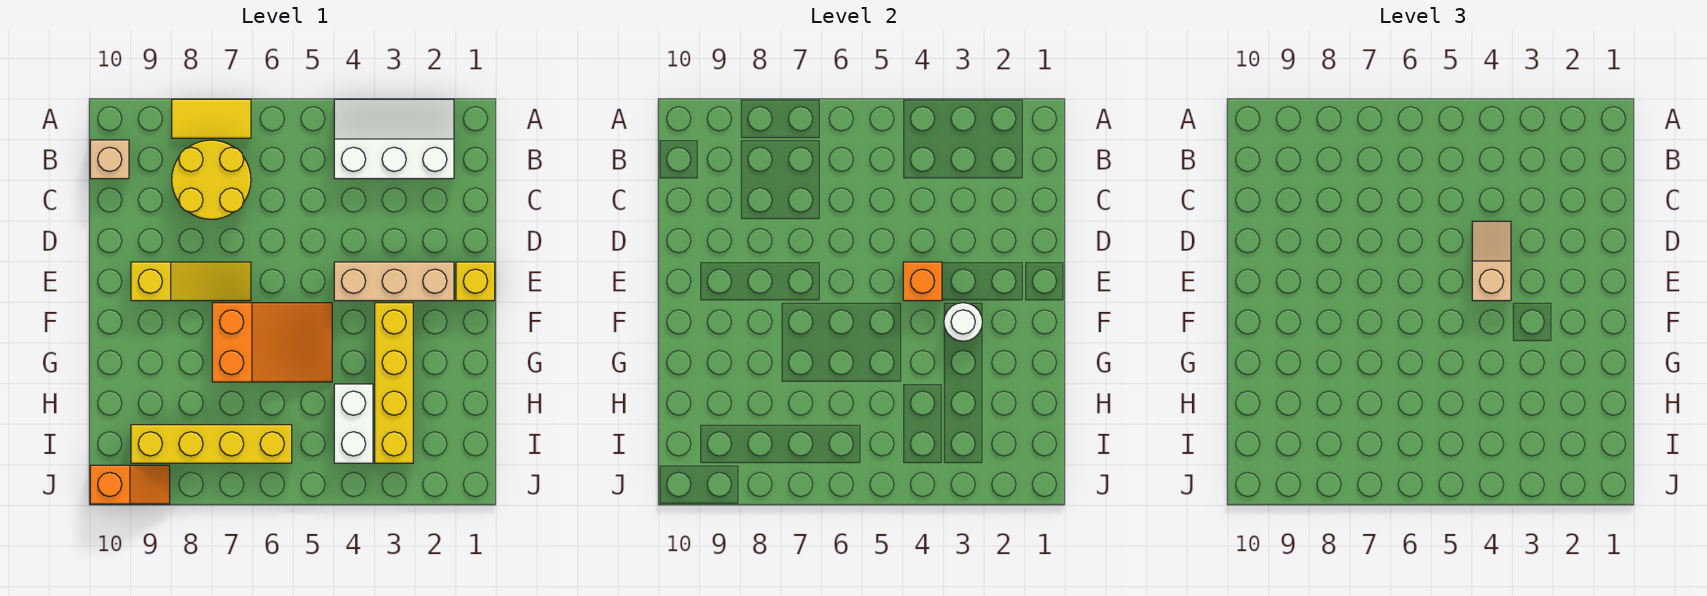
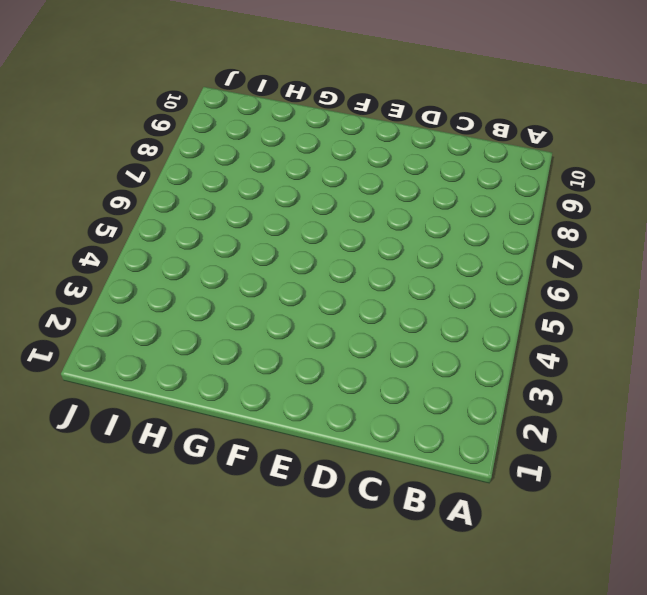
none -> white slope A2:B4 level 1 top B
none -> yellow tile A7:A8 level 1
none -> yellow round brick B7:C8 level 1

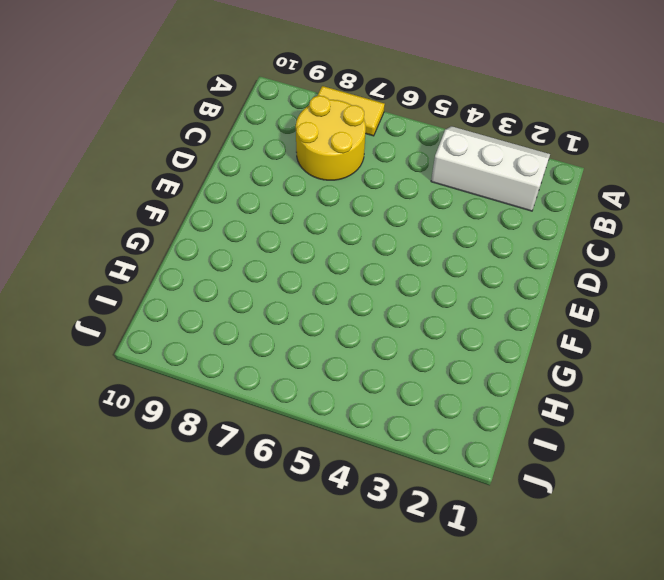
none -> tan brick B10 level 1
none -> yellow brick E1 level 1
none -> tan brick E2:E4 level 1

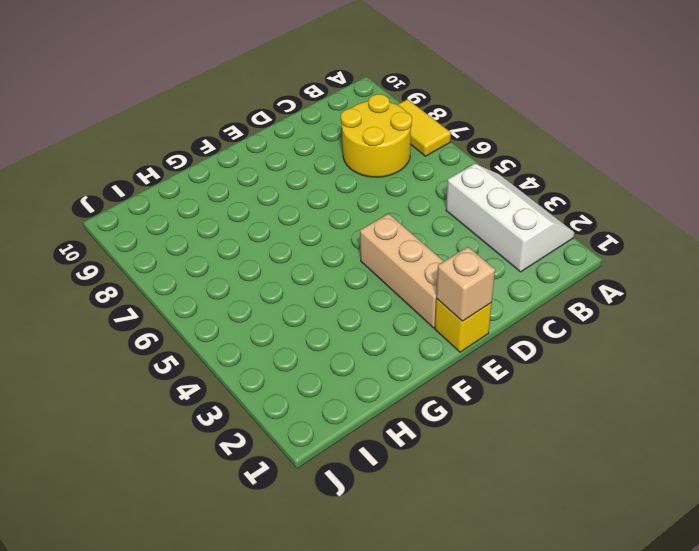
tan brick E1 level 2 -> tan brick B10 level 1
none -> yellow slope E7:E9 level 1 top 9
none -> yellow brick F3:I3 level 1
none -> orange slope F5:G7 level 1 top 7

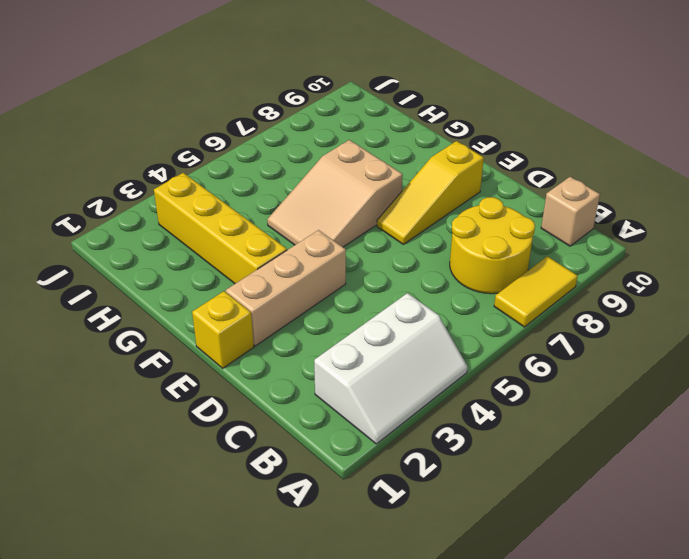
tan slope F5:G7 level 1 top 7 -> orange slope F5:G7 level 1 top 7
none -> white brick H4:I4 level 1
none -> yellow brick I6:I9 level 1
none -> orange slope J9:J10 level 1 top 10

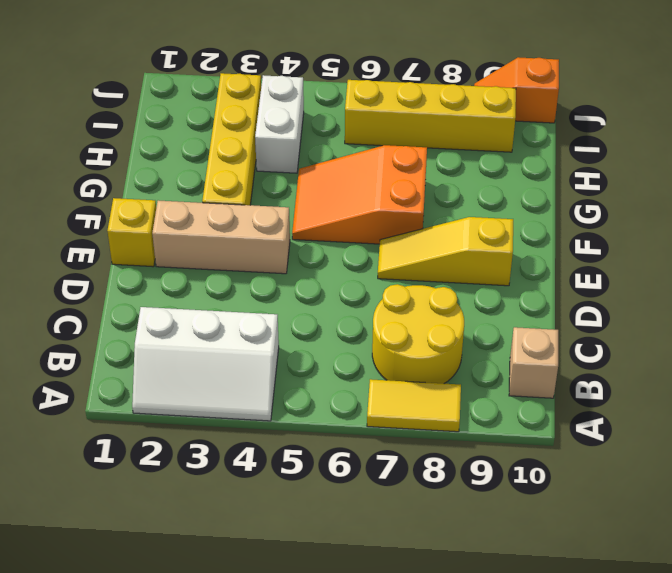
none -> orange brick E4 level 2
none -> white round brick F3 level 2
none -> tan slope D4:E4 level 3 top E

